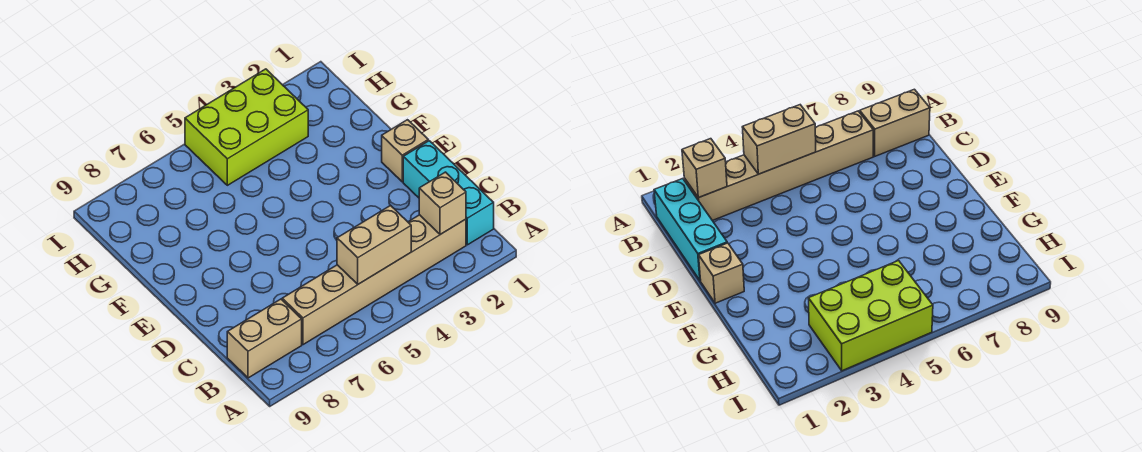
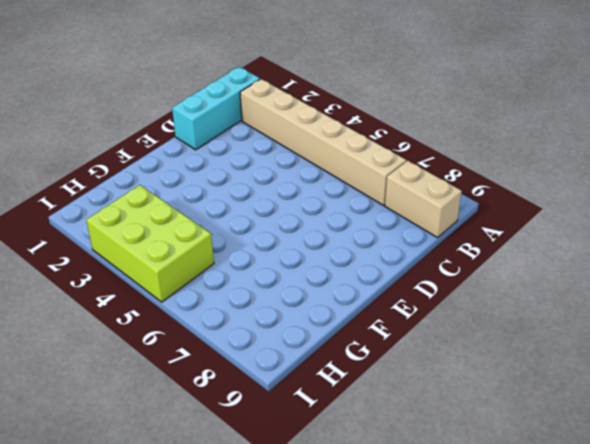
none -> tan brick E1 level 1
none -> tan brick B2 level 2

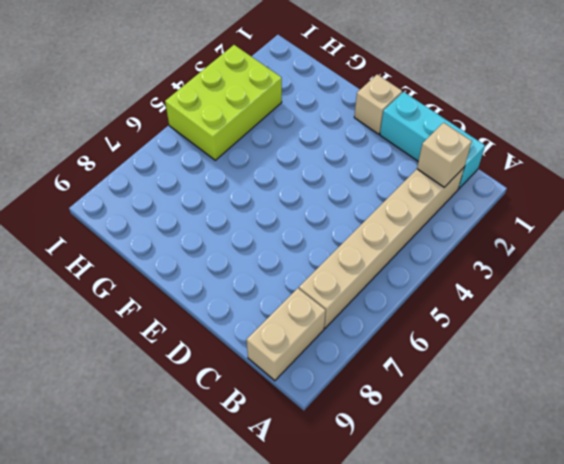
none -> tan brick B4:B5 level 2

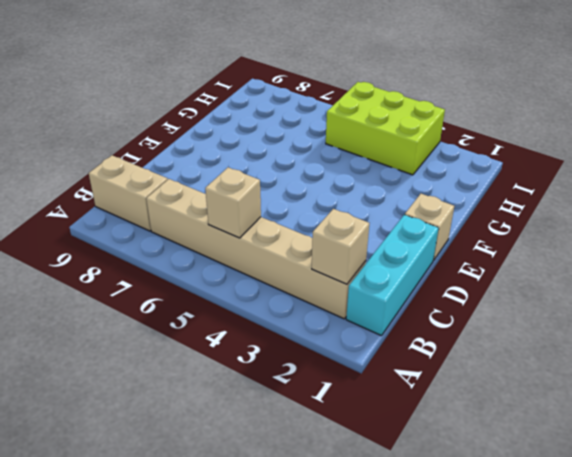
tan brick B5 level 2 -> tan brick B4:B5 level 2

